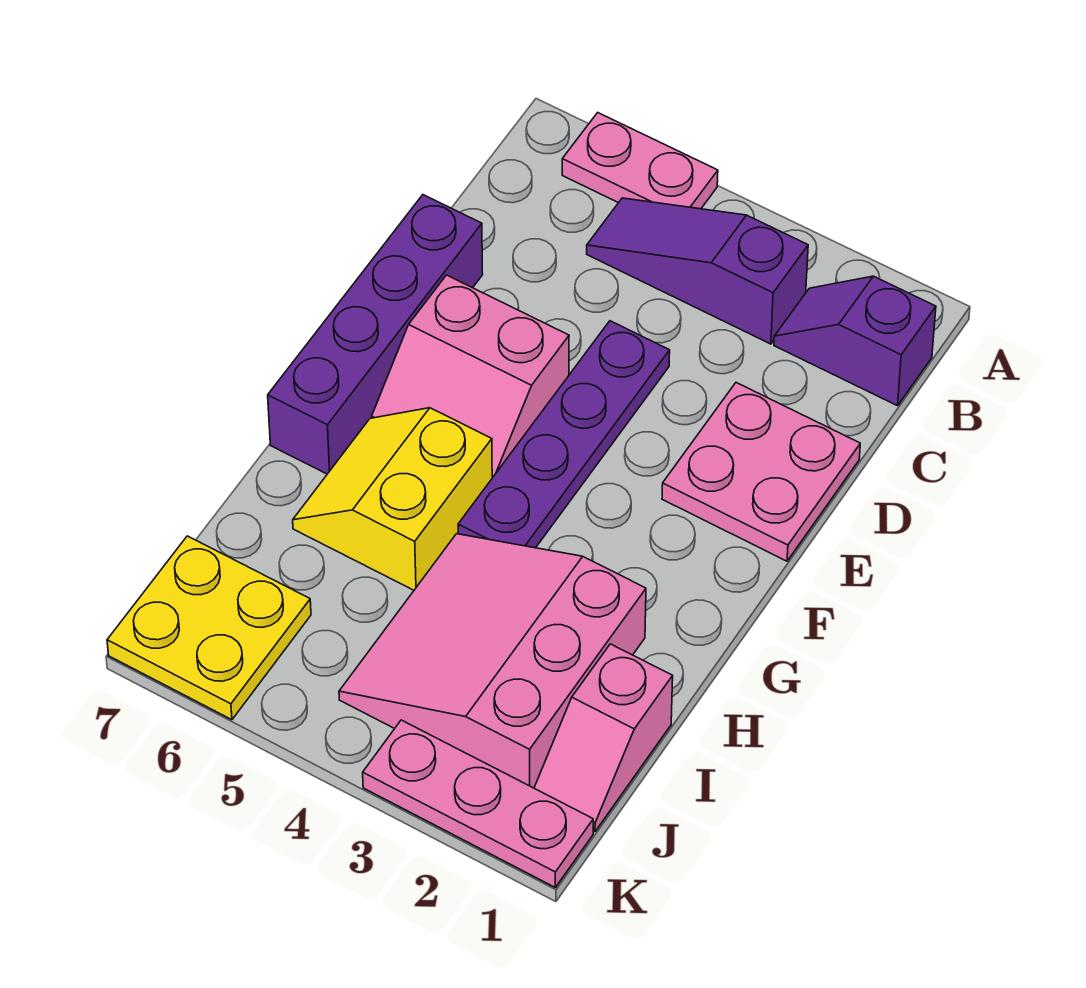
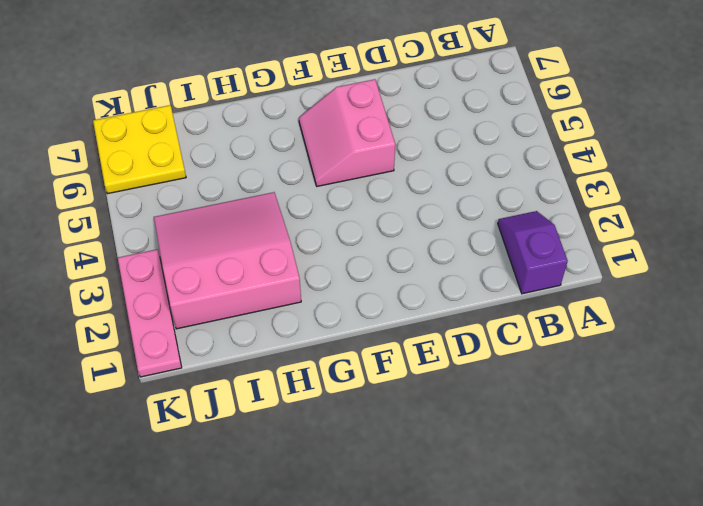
none -> pink plate A5:A6 level 1
none -> purple slope B3:B5 level 1 top 3
none -> pink plate D1:E2 level 1

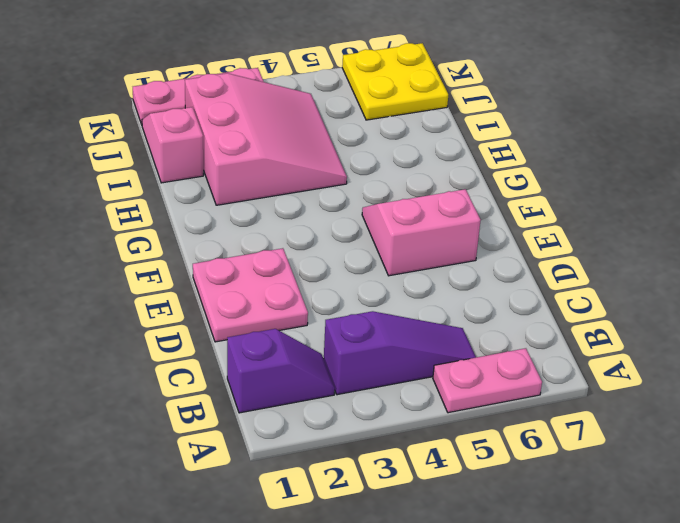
none -> purple plate D4:G4 level 1
none -> purple brick D7:G7 level 1
none -> yellow slope G5:H6 level 1 top 5

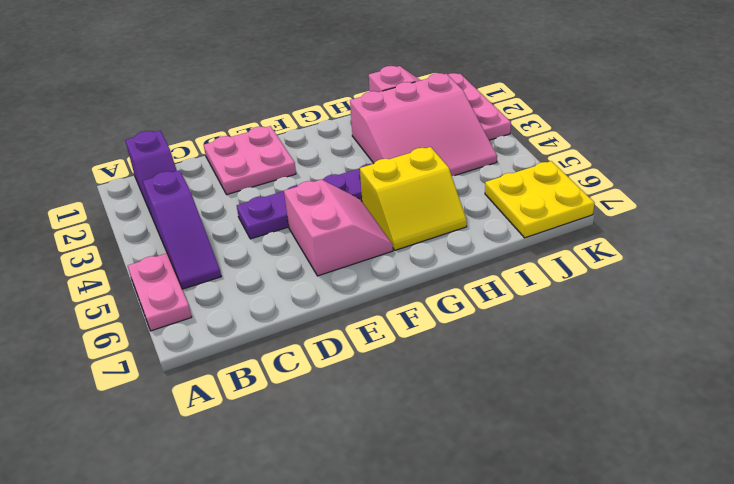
none -> purple brick D7:G7 level 1

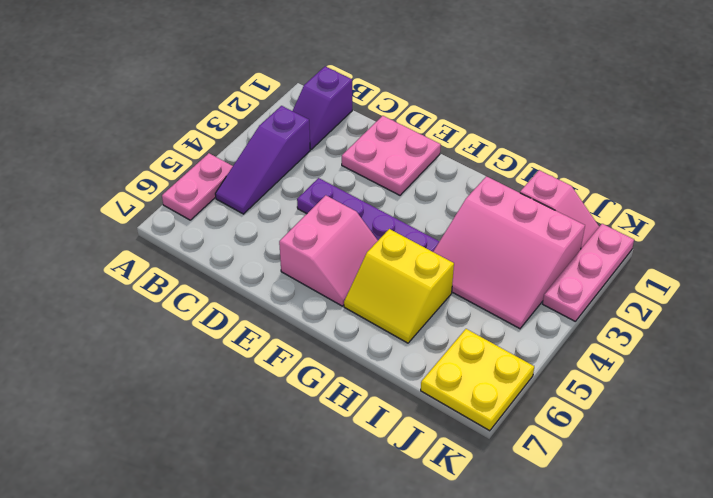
none -> purple brick D7:G7 level 1

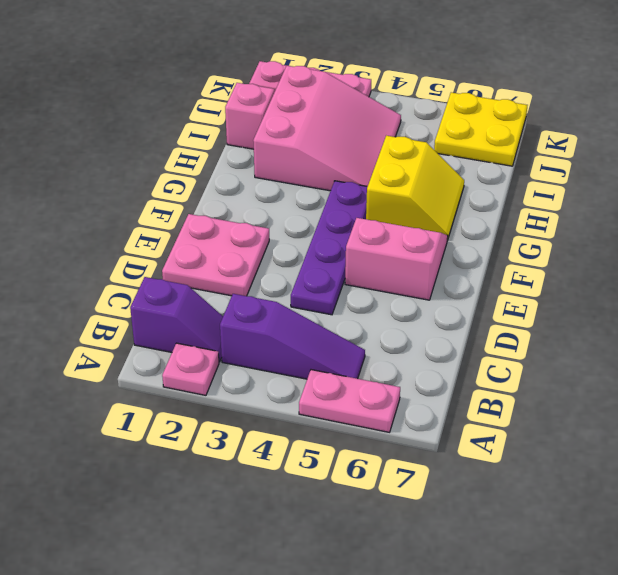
pink plate A2 level 1 -> none
none -> purple brick D7:G7 level 1

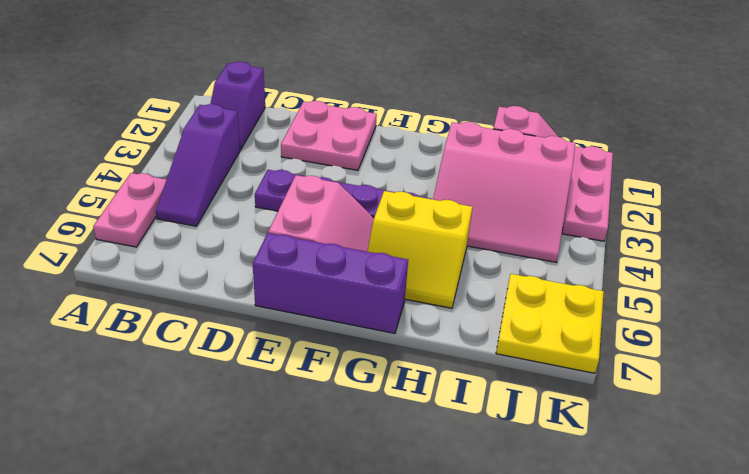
purple brick E7:G7 level 1 -> purple brick D7:G7 level 1

